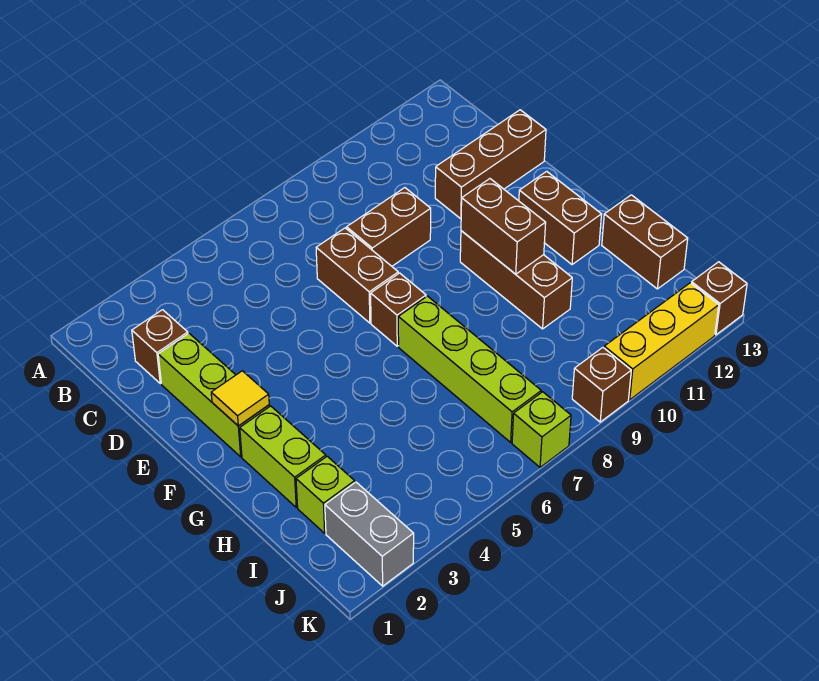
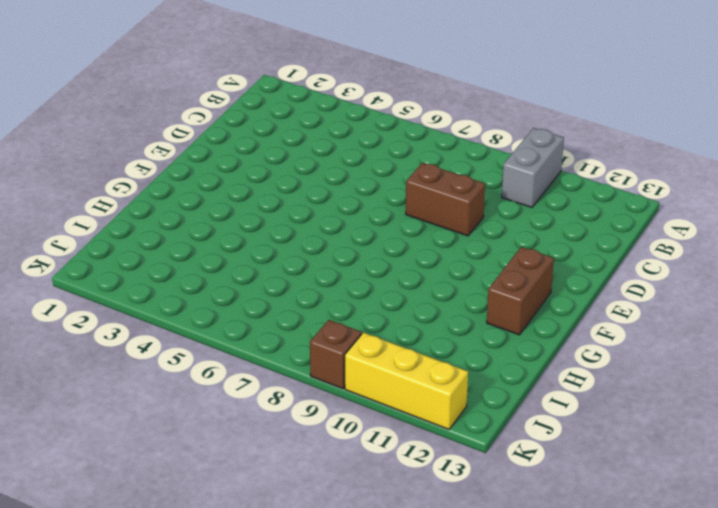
grey brick A10:B10 level 1 -> grey brick J2:K2 level 1
none -> brown brick C2 level 1
none -> lime brick D2:F2 level 1
none -> brown brick D7:E7 level 1

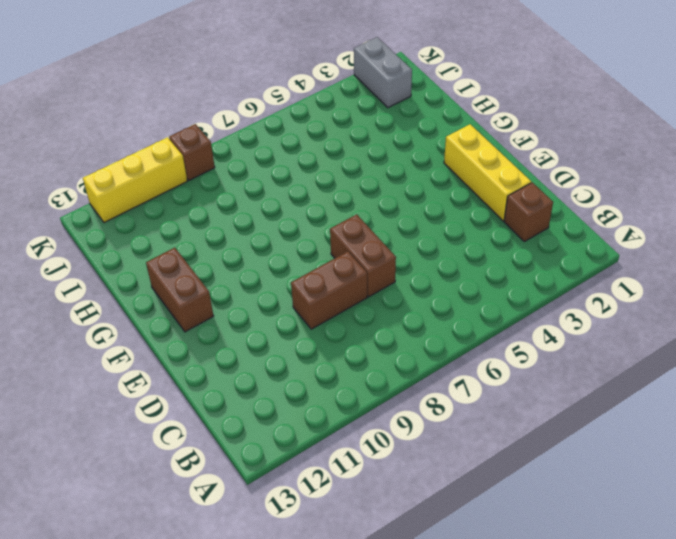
yellow brick D2:F2 level 1 -> lime brick D2:F2 level 1
none -> brown brick D11:D13 level 1
none -> brown brick F7 level 1
none -> brown brick F10:H10 level 1

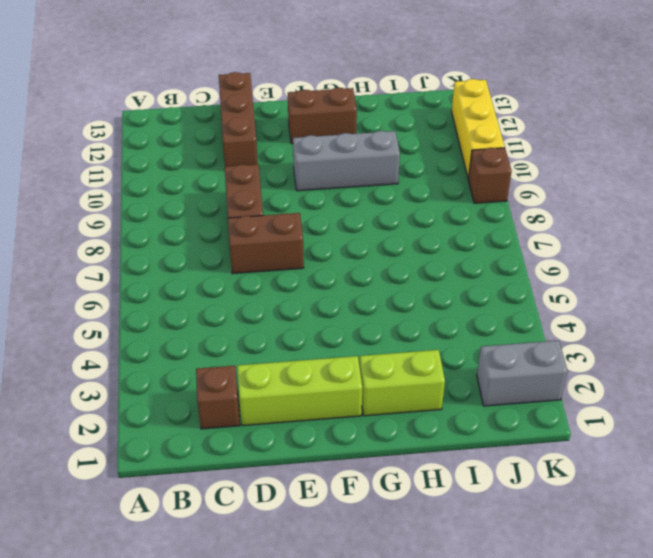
grey brick F10:H10 level 1 -> brown brick F10:H10 level 1
none -> brown brick F7 level 1
none -> lime brick G7:J7 level 1
none -> brown brick H13:I13 level 1

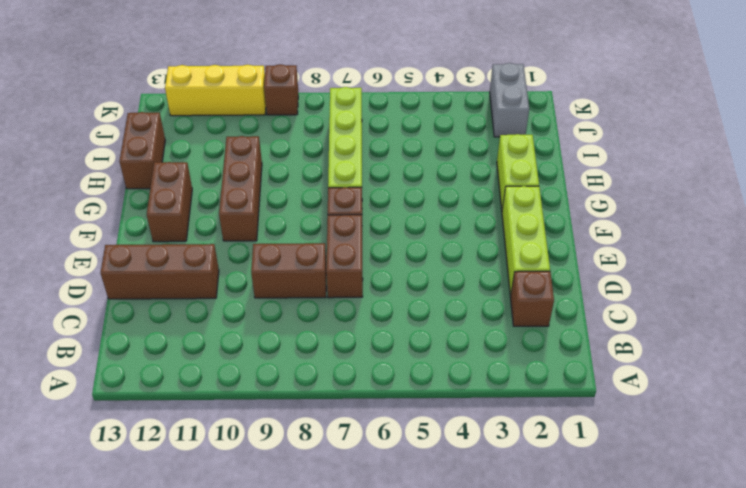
none -> lime brick I2 level 1
none -> lime brick K7 level 1
none -> brown brick K13 level 1

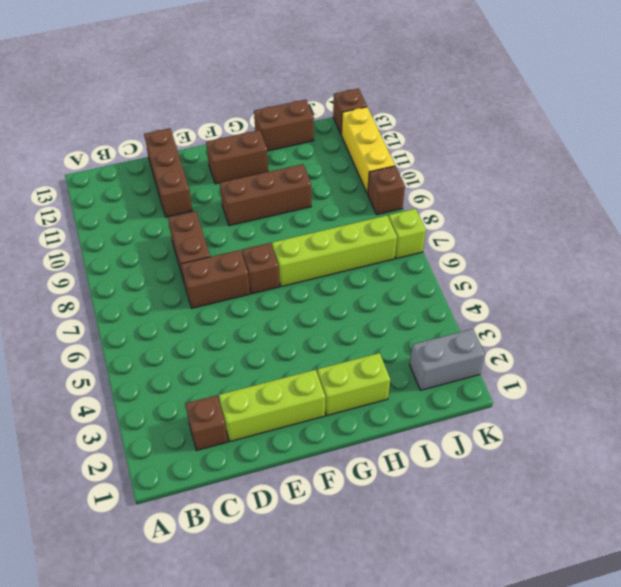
none -> lime brick I2 level 1
none -> yellow tile F2 level 2
none -> brown brick F10:G10 level 2

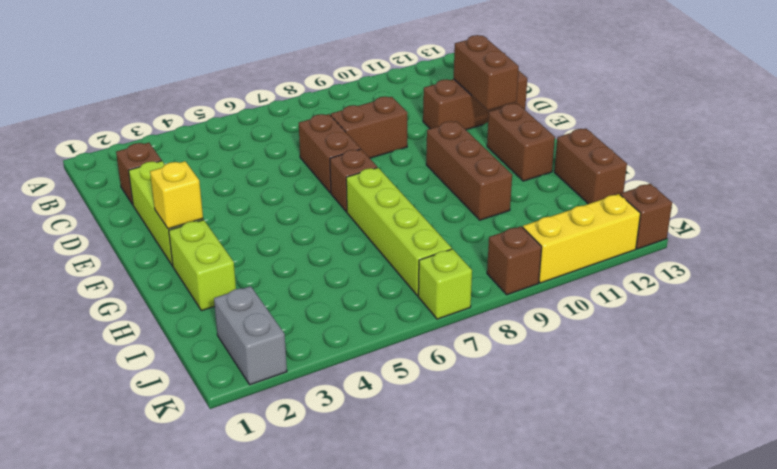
brown brick D12:E12 level 2 -> brown brick F10:G10 level 2
yellow brick F2 level 2 -> yellow tile F2 level 2
none -> lime brick I2 level 1

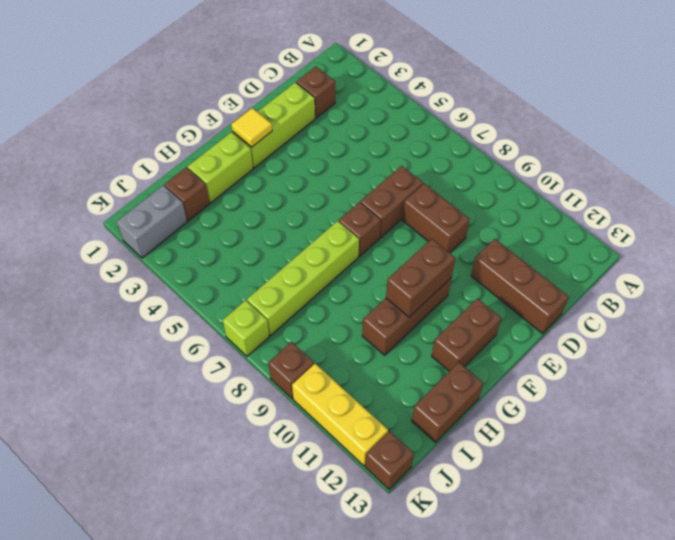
brown brick I2 level 1 -> lime brick I2 level 1

